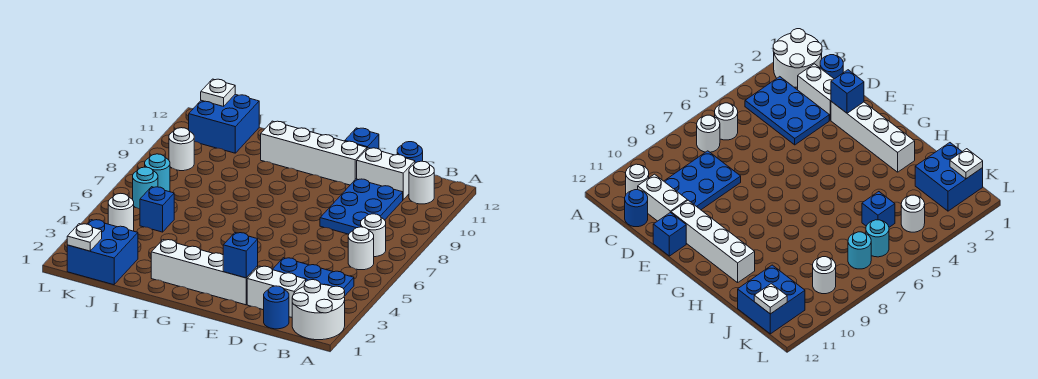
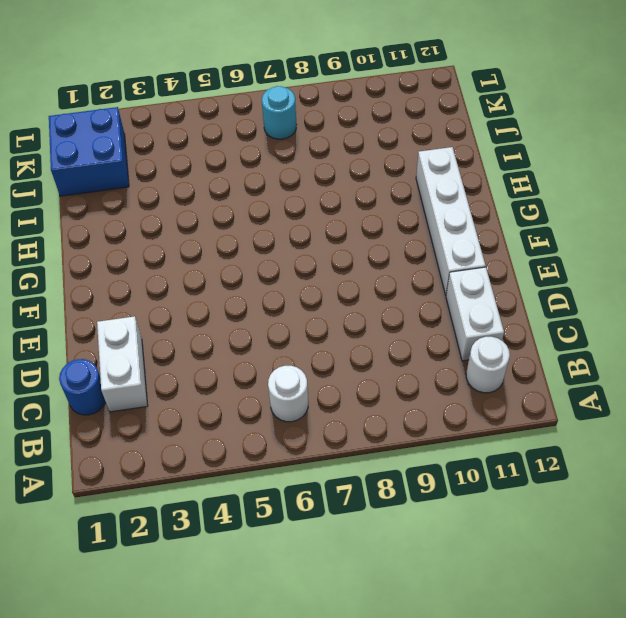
none -> white round brick A1:B2 level 1
none -> blue plate B3:D4 level 1
none -> white round brick B7 level 1

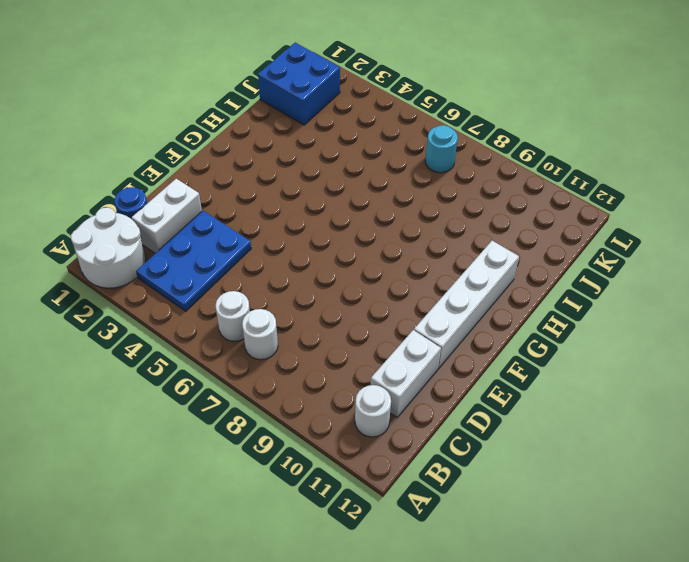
none -> blue plate C8:D10 level 1
none -> blue round brick C12 level 1
none -> white brick E2:H2 level 1

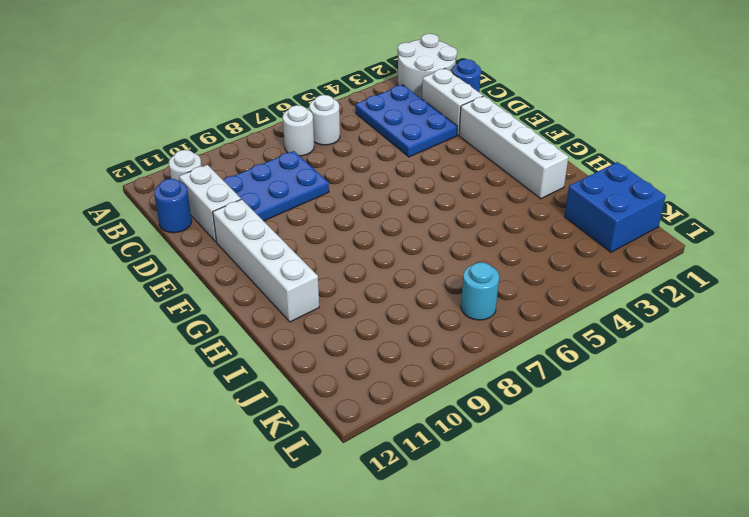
none -> blue brick E12 level 1
none -> blue brick J5 level 1
none -> blue brick J11:K12 level 1

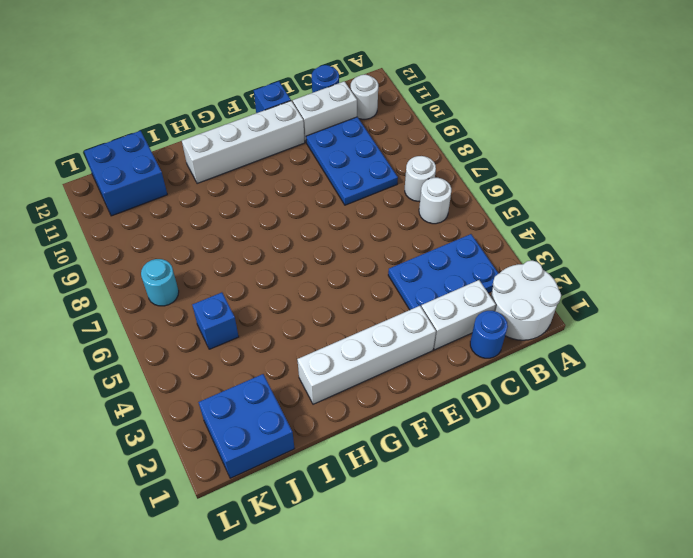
none -> white round brick K4 level 1
none -> cyan round brick K6 level 1
none -> white round brick K9 level 1

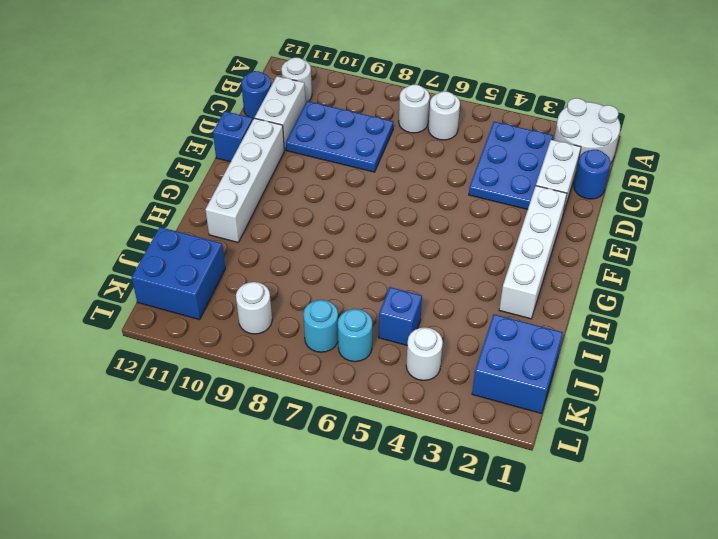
none -> blue brick E2 level 2
none -> white plate K1 level 2
none -> white plate K12 level 2

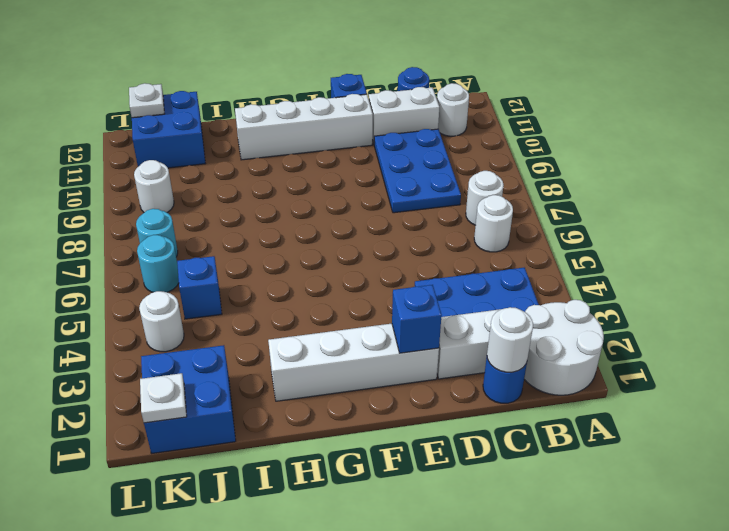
white round brick C1 level 2 -> none

